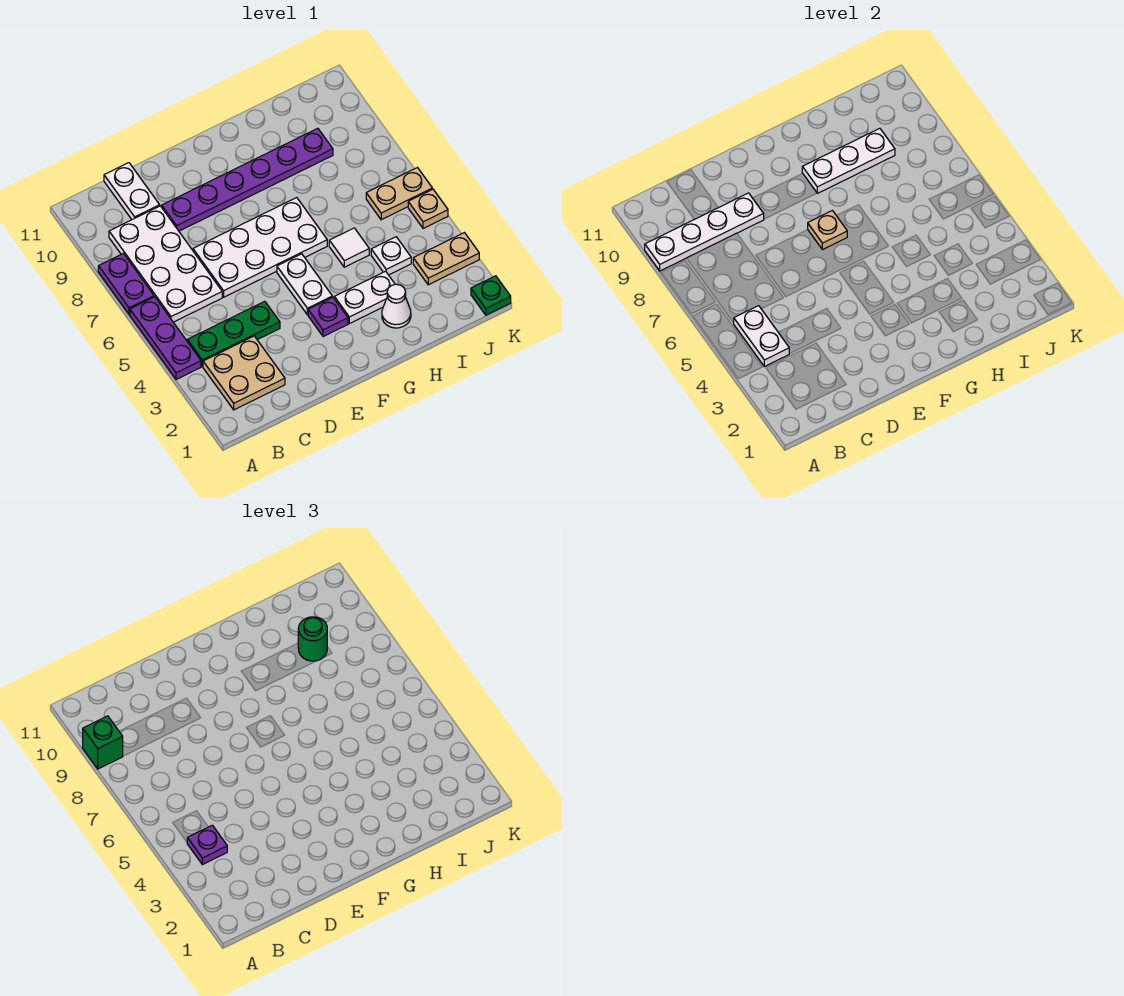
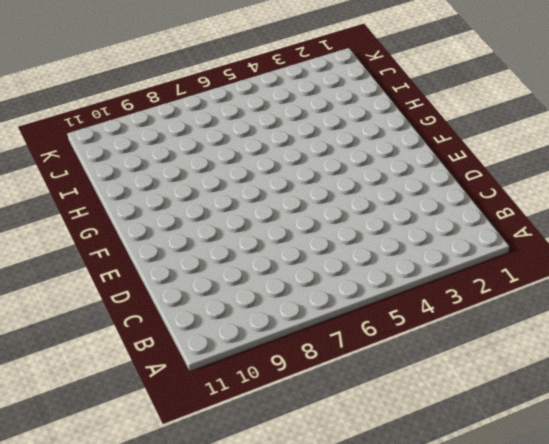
none -> purple plate A4:A6 level 1
none -> purple plate A7:A8 level 1
none -> tan plate B2:C3 level 1

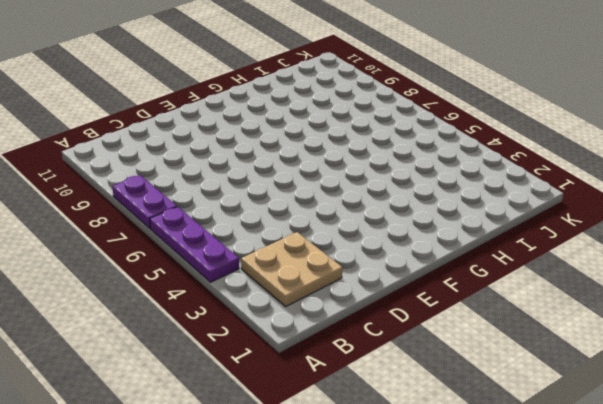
none -> green plate B4:D4 level 1
none -> white plate B6:C9 level 1
none -> white plate C10:C11 level 1

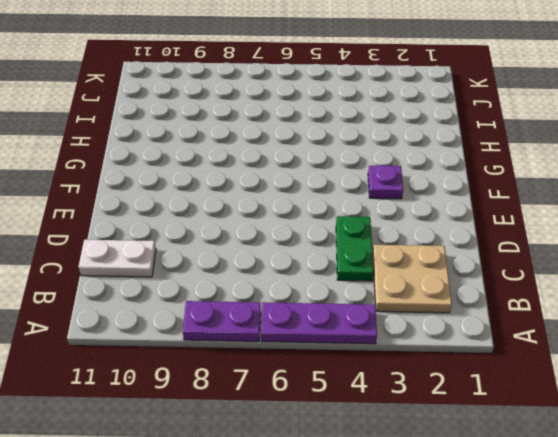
green plate C4:D4 level 1 -> green plate B4:D4 level 1
none -> white plate B6:C9 level 1
none -> white plate D6:G7 level 1
none -> purple plate D9:I9 level 1

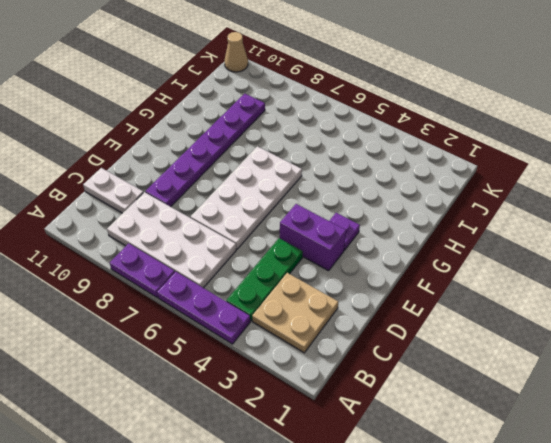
purple brick E3:E4 level 1 -> none
tan cone K11 level 1 -> none
none -> white plate F4:F5 level 1
none -> white plate G3:H3 level 1
none -> white cone H2 level 1

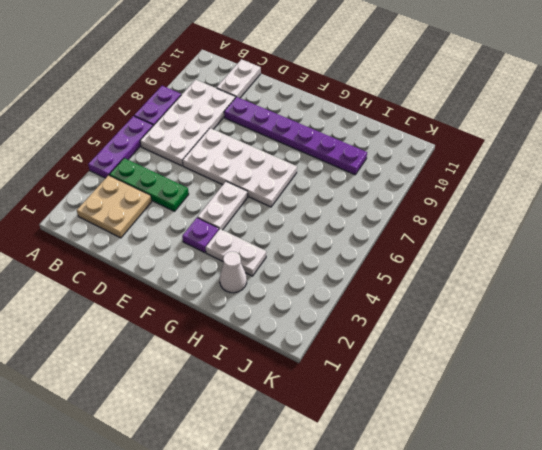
none -> white tile H5 level 1
none -> white plate I4 level 1
none -> tan plate J3:K3 level 1

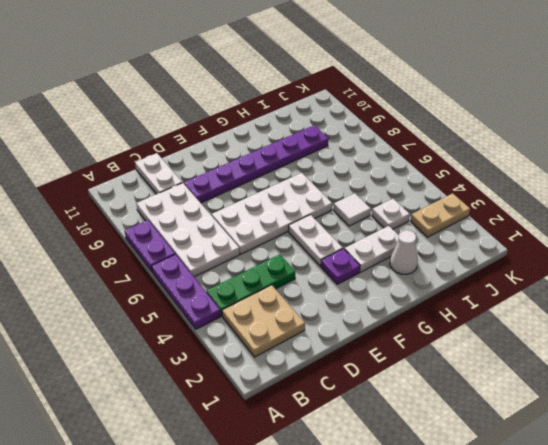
none -> tan plate J6:K6 level 1
none -> green plate K1 level 1
none -> tan plate K5 level 1

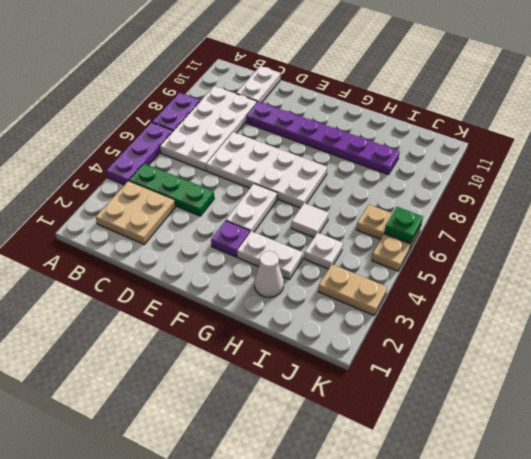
green plate K6 level 2 -> green plate K1 level 1
none -> white plate A9:D9 level 2
none -> white plate B4:B5 level 2
none -> tan plate F7 level 2

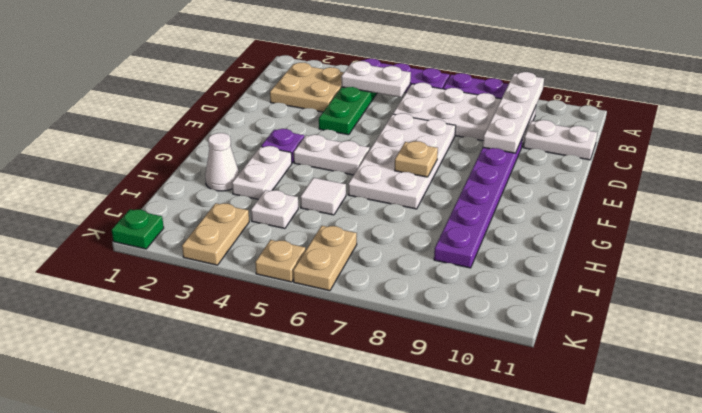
none -> white plate G9:I9 level 2
none -> green brick A9 level 3
none -> purple plate B4 level 3

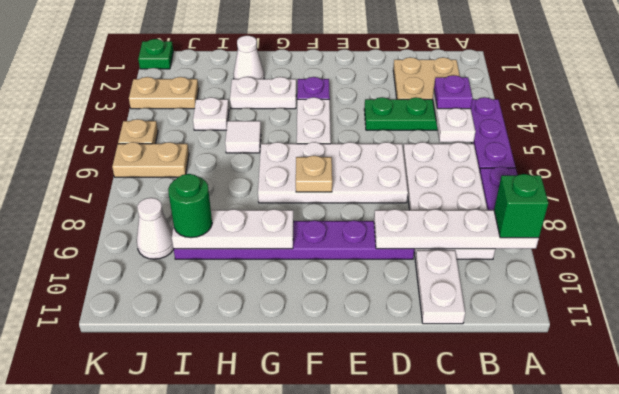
white cone J9 level 1 -> none

